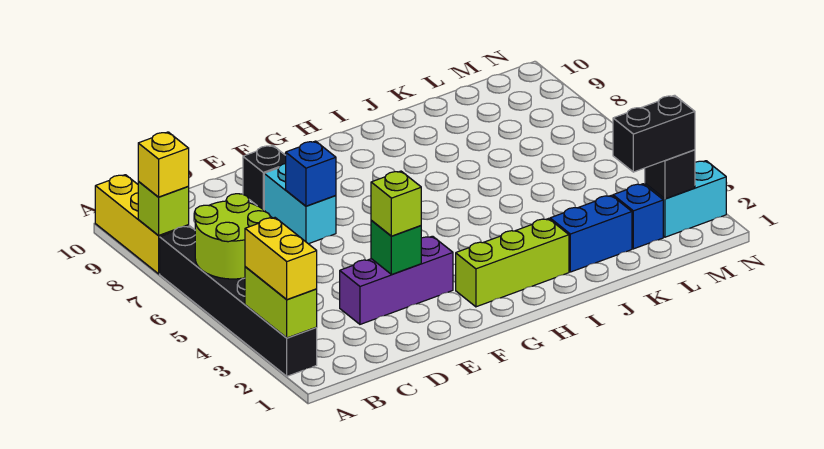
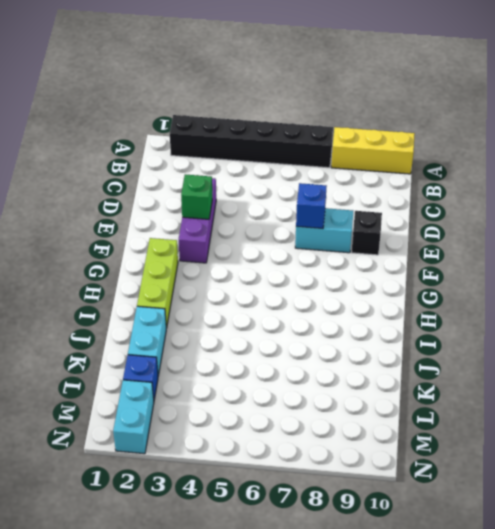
cyan brick J2:K2 level 1 -> blue brick J2:K2 level 1
none -> lime brick A2:A3 level 2
none -> lime round brick A5:B6 level 2
none -> lime brick A8 level 2

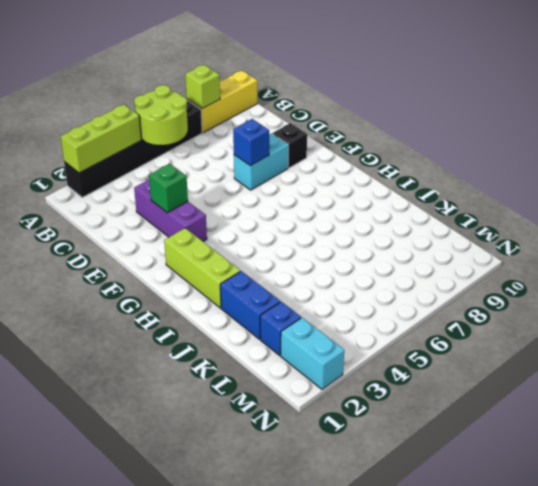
lime brick A2:A4 level 2 -> lime brick A2:A3 level 2
none -> black brick M2 level 2
none -> yellow brick A2:A3 level 3
none -> yellow brick A8 level 3

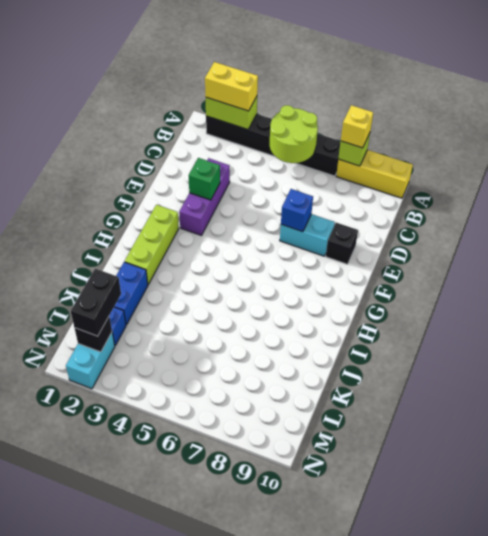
none -> lime brick E3 level 3

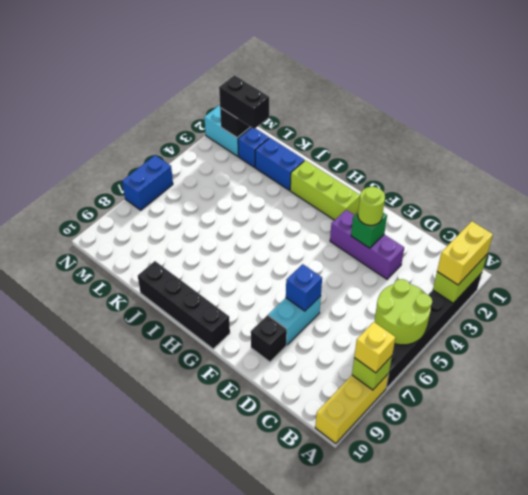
lime round brick E3 level 3 -> lime brick E3 level 3
black brick G10:J10 level 1 -> none
blue brick N6:N7 level 1 -> none

